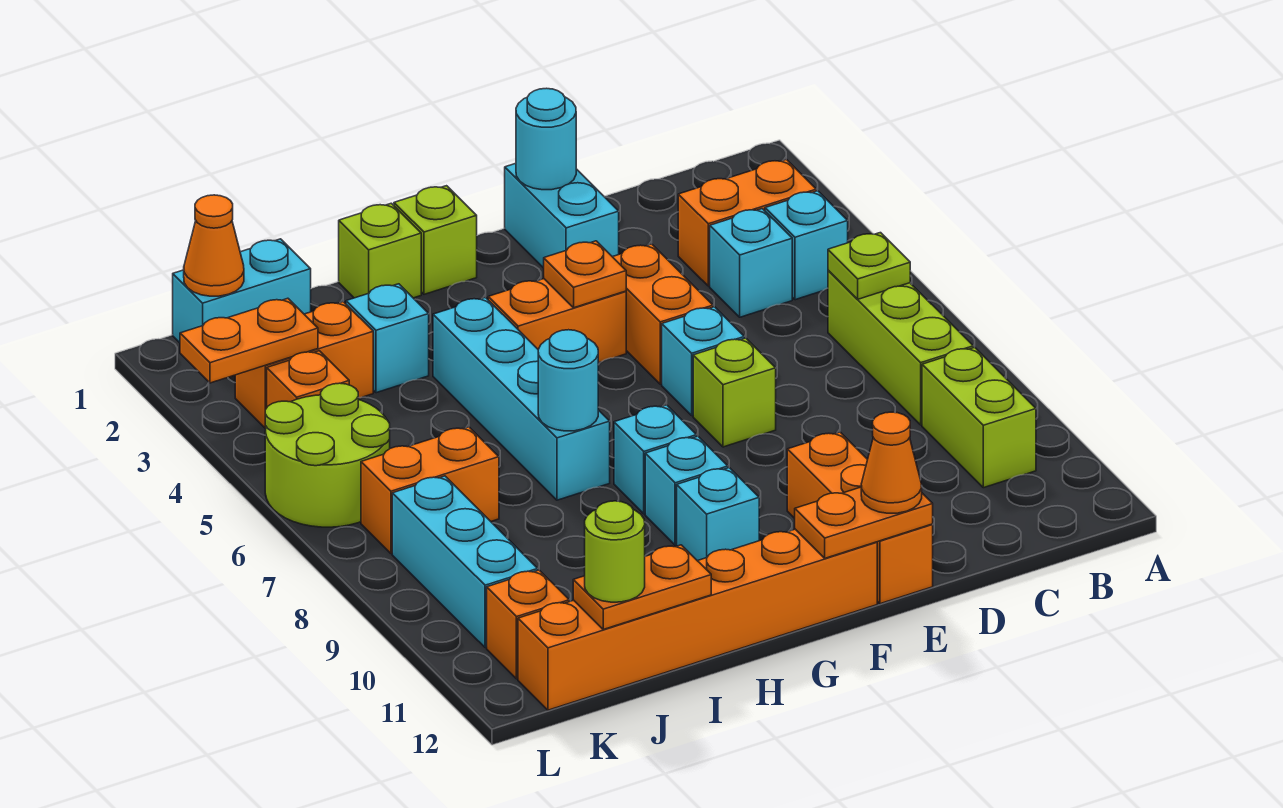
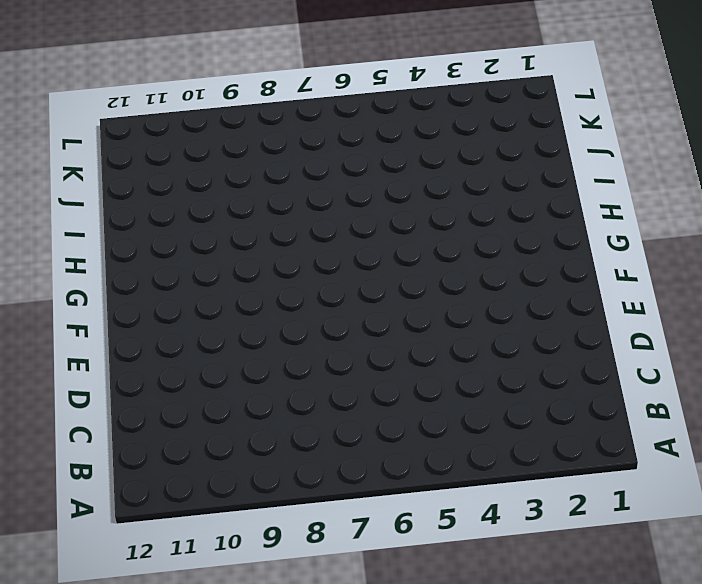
none -> orange brick B3:C3 level 1
none -> cyan brick B4 level 1
none -> lime brick B6:B8 level 1
none -> lime brick B9:B10 level 1

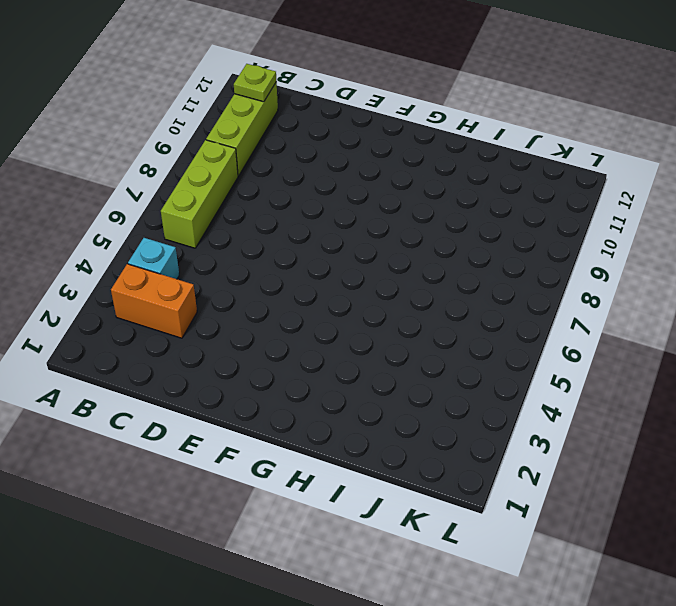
lime brick B9:B11 level 1 -> lime brick B9:B10 level 1
lime plate B11 level 2 -> lime plate B6 level 2
none -> cyan brick C4 level 1
none -> cyan brick E1:E2 level 1
none -> orange brick E4:E5 level 1
none -> cyan brick E6 level 1

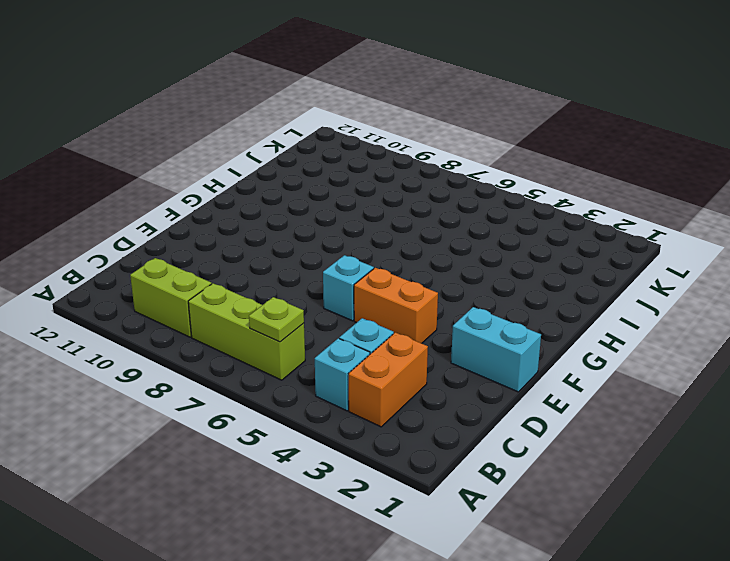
none -> lime brick E7 level 1
none -> orange brick E10:E12 level 1
none -> orange brick F4:G4 level 1
none -> orange brick F12:K12 level 1

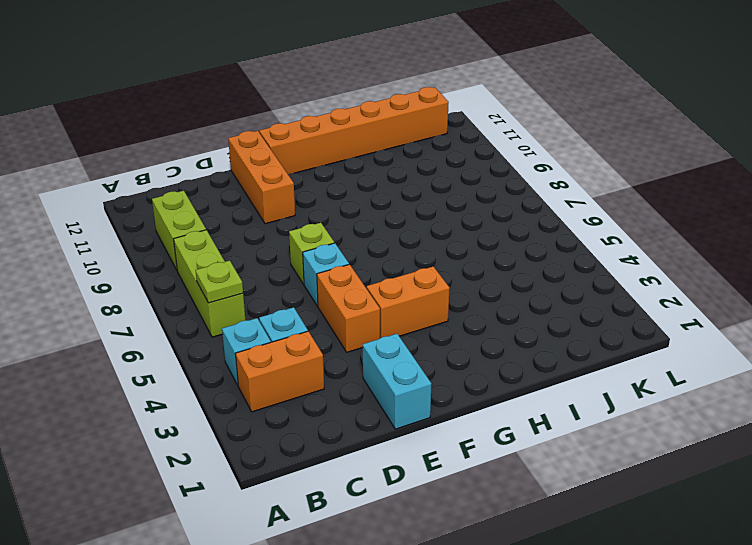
none -> lime brick G1 level 1
none -> cyan brick G8 level 1
none -> cyan brick G9 level 1
none -> cyan brick G10 level 1

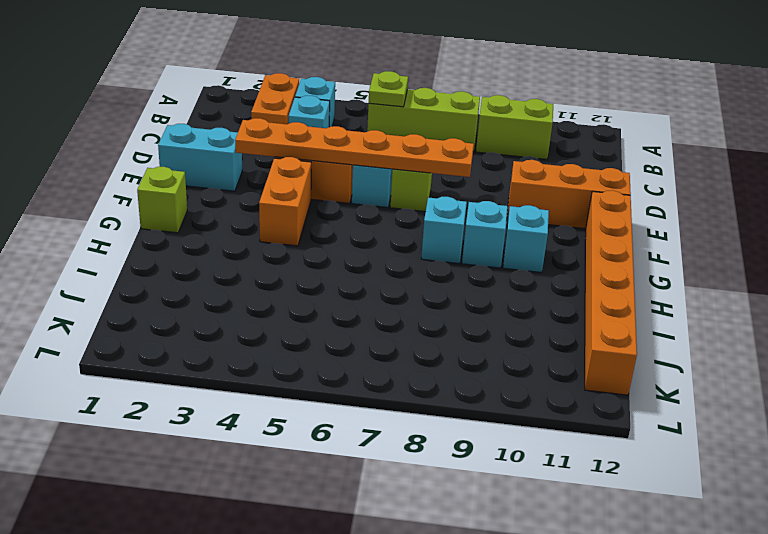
orange plate E3:E8 level 2 -> none
none -> lime brick H1 level 1
none -> cyan brick H4:H7 level 1
none -> cyan brick I3 level 1
none -> cyan brick J1:K1 level 1

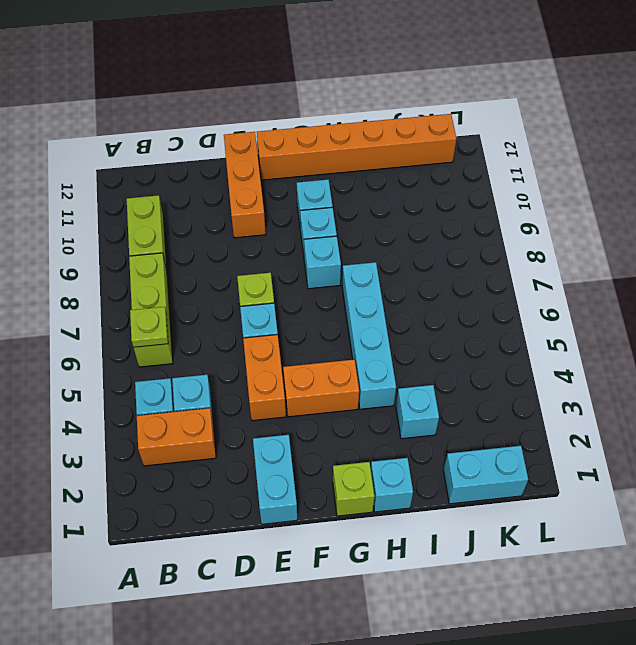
cyan brick H1 level 1 -> lime brick H1 level 1
none -> orange brick J3:K3 level 1
none -> orange brick J7:K7 level 1
none -> orange brick K4 level 1
none -> lime round brick K5:L6 level 1

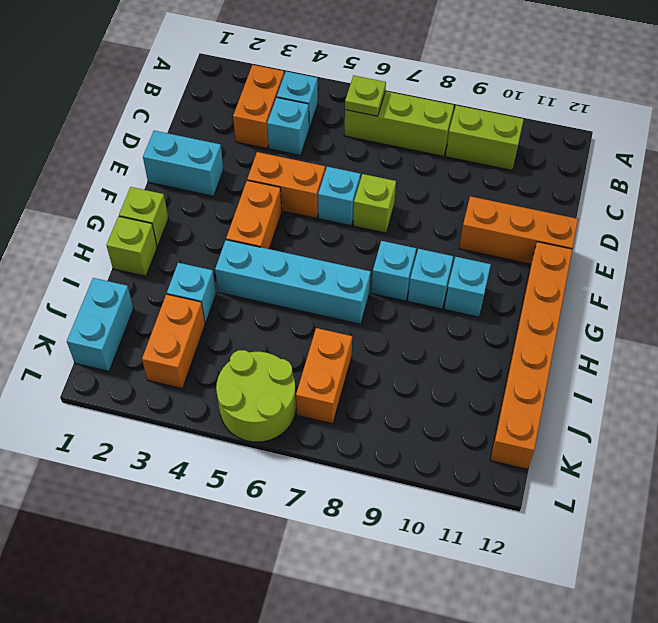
none -> orange brick K4 level 1
none -> cyan brick K8:K10 level 1
none -> orange brick K11 level 1
none -> cyan round brick E1 level 2

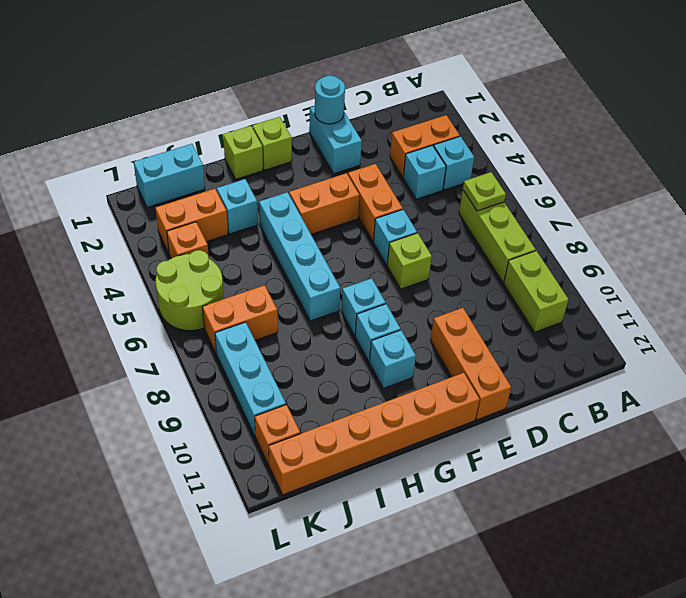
none -> orange plate E12:F12 level 2
none -> orange plate F4 level 2
none -> cyan round brick H7 level 2
none -> orange plate I12:J12 level 2

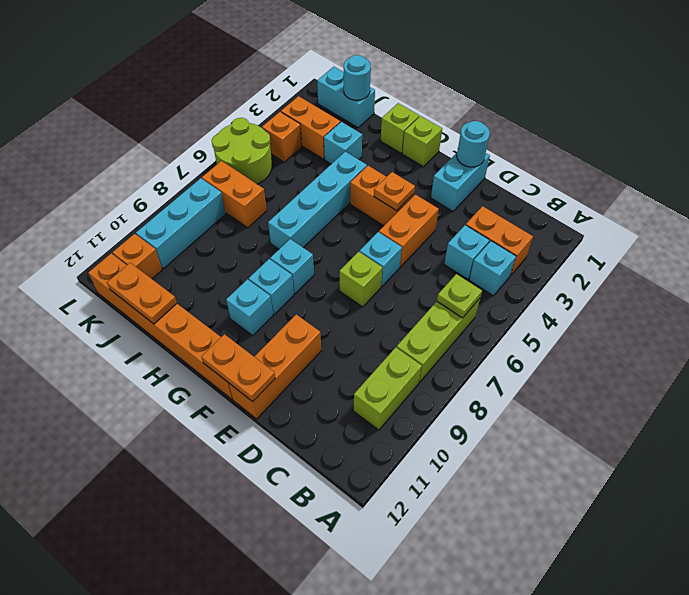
cyan round brick J1 level 2 -> cyan round brick H7 level 2
none -> orange cone K1 level 2
none -> orange plate K3:L3 level 2
none -> orange cone E12 level 3
none -> lime round brick J12 level 3

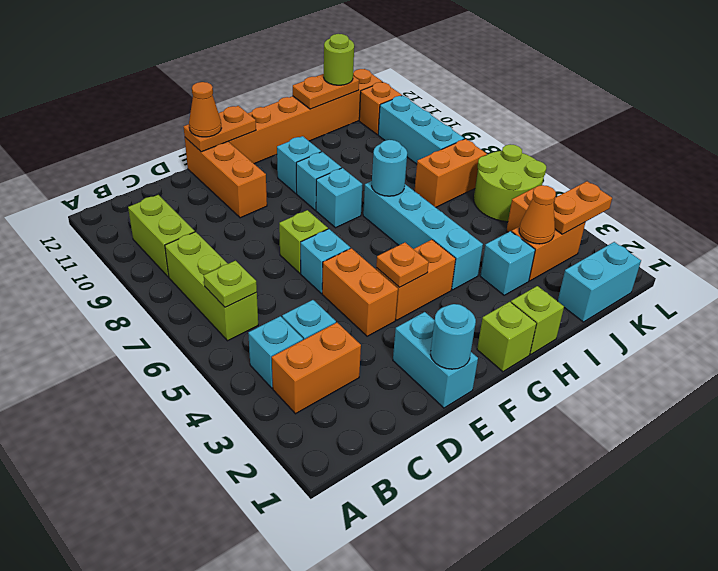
orange cone J3 level 2 -> orange cone K1 level 2

